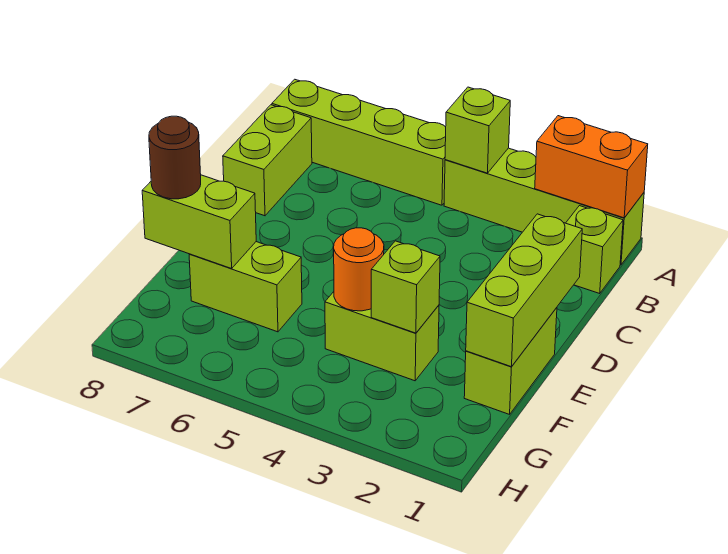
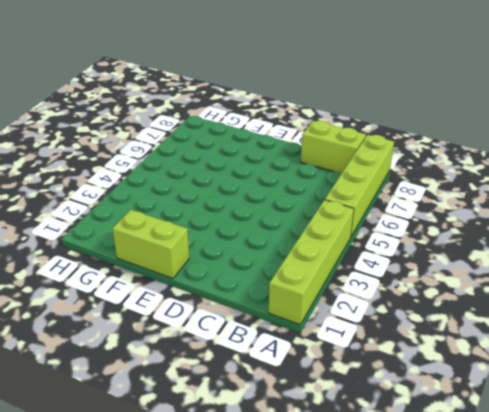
none -> lime brick B1 level 1
none -> lime brick F3:F4 level 1
none -> lime brick F6:F7 level 1

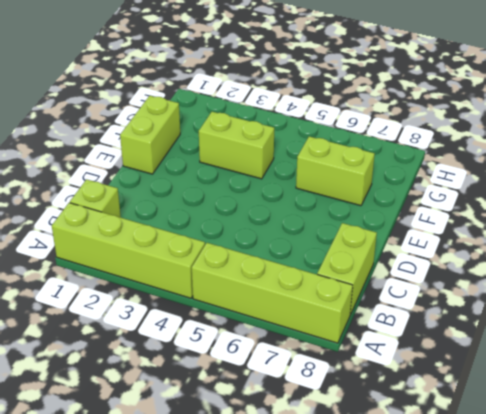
none -> orange brick A1:A2 level 2
none -> lime brick A4 level 2
none -> lime brick D1:F1 level 2

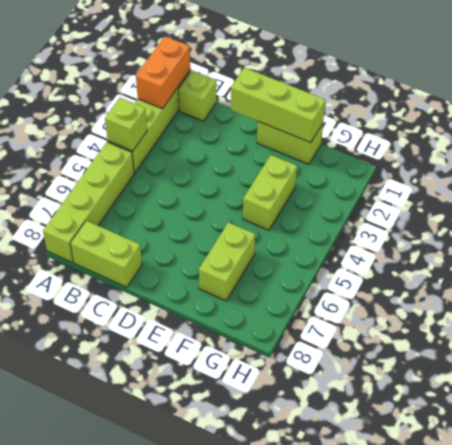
none -> lime brick F3 level 2
none -> orange round brick F4 level 2
none -> lime brick F7:F8 level 2

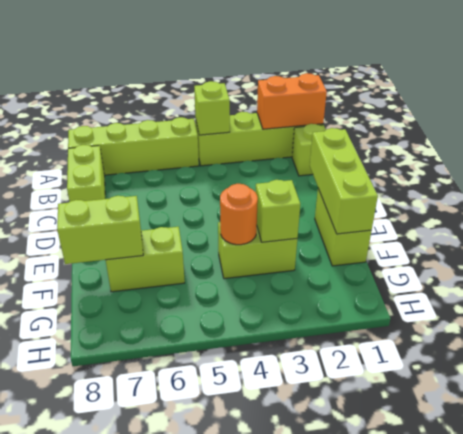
none -> brown round brick F8 level 3

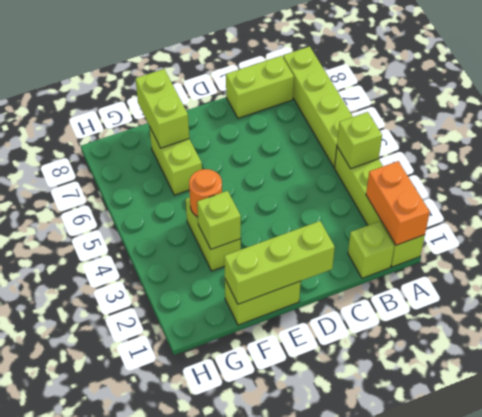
none -> brown round brick F8 level 3

